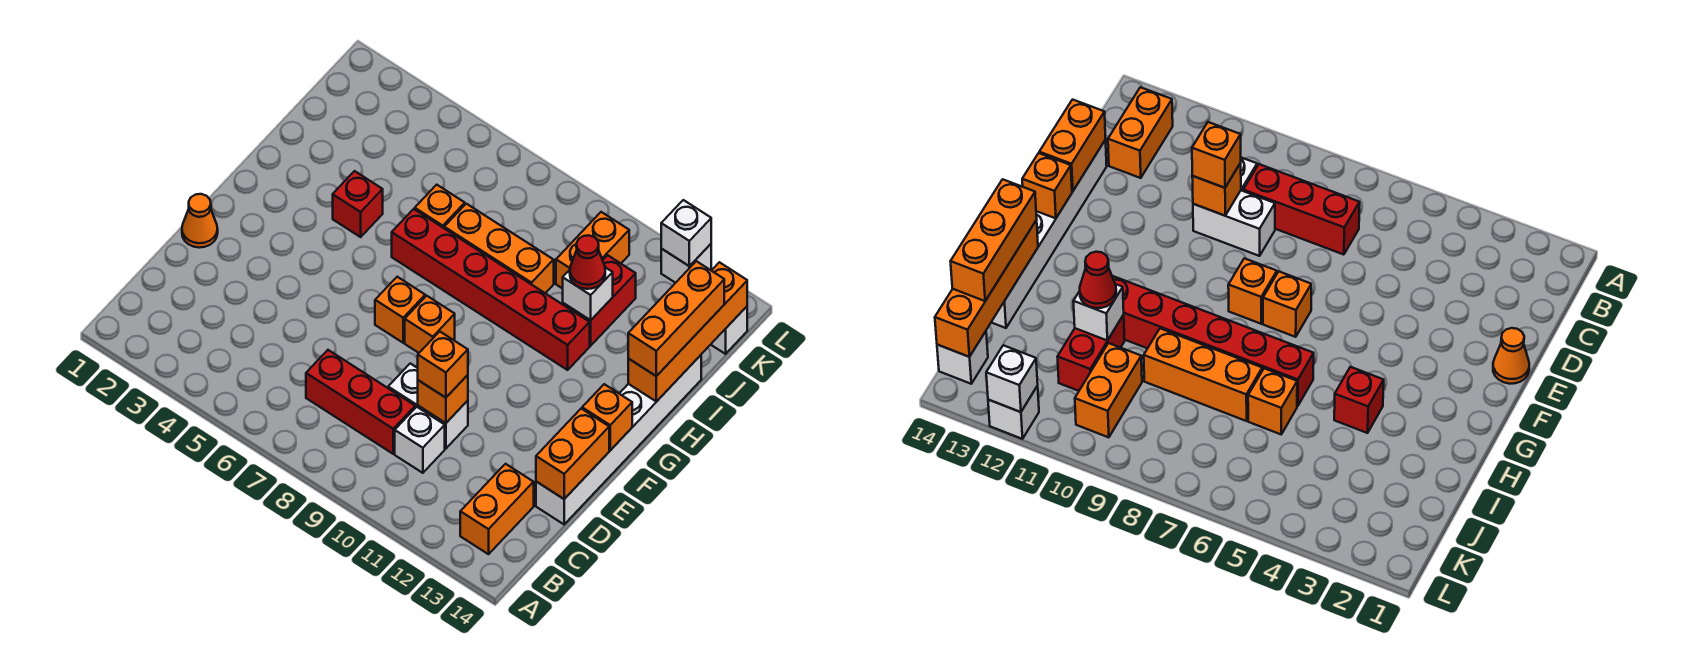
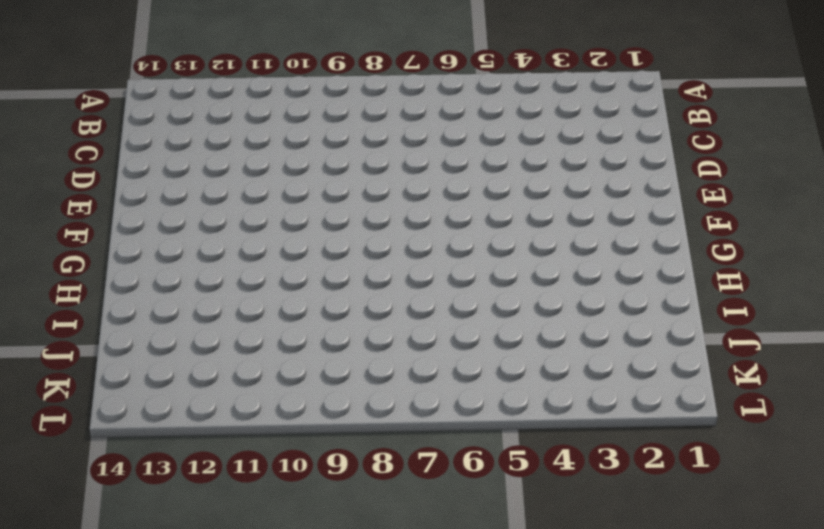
none -> orange brick B13:C13 level 1
none -> red brick C7:C9 level 1
none -> white brick C10 level 1

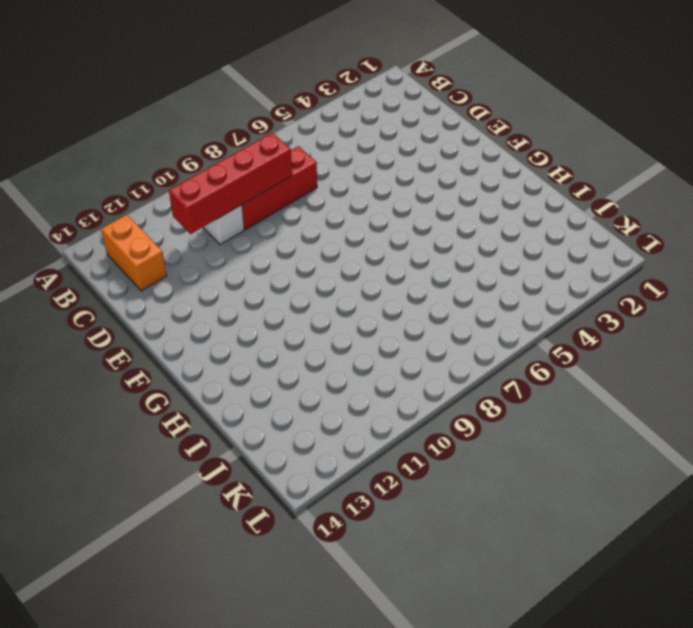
red brick C8:C11 level 2 -> none
none -> white brick D9:D10 level 1
none -> white brick D14:I14 level 1
none -> orange cone E1 level 1

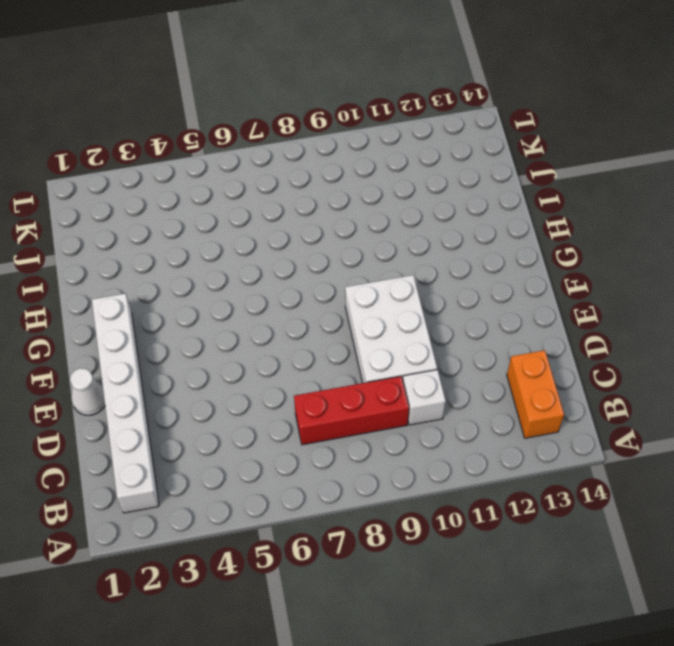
white brick B2:G2 level 1 -> white brick D14:I14 level 1
white brick D9:F10 level 1 -> white brick D9:D10 level 1
white cone E1 level 1 -> orange cone E1 level 1
none -> orange brick F7 level 1
none -> orange brick F8 level 1
none -> red brick H4 level 1

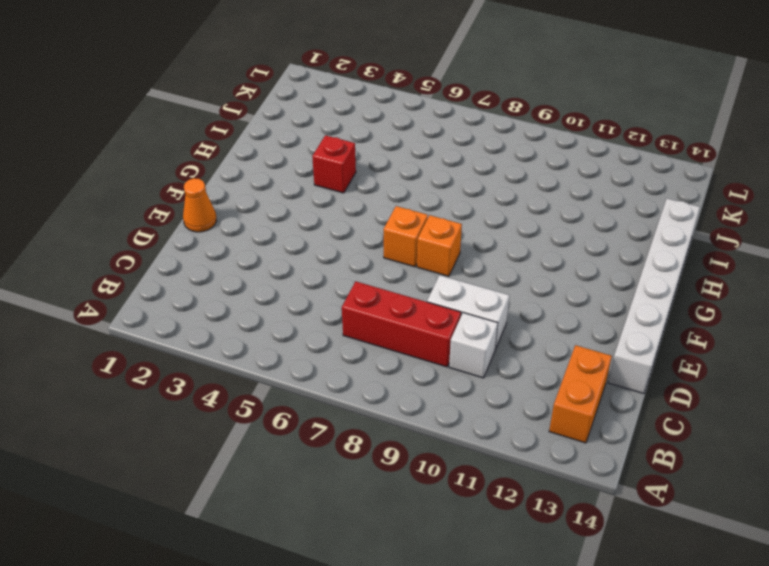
none -> red brick H6:H11 level 1
none -> orange brick I6 level 1
none -> orange brick I7:I9 level 1

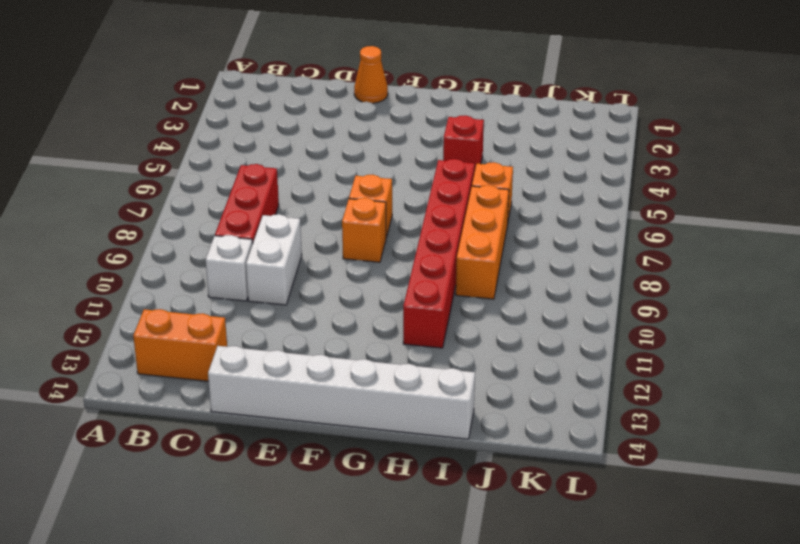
none -> red brick I11:J11 level 1
none -> orange brick J10:K10 level 1
none -> white brick K14 level 1

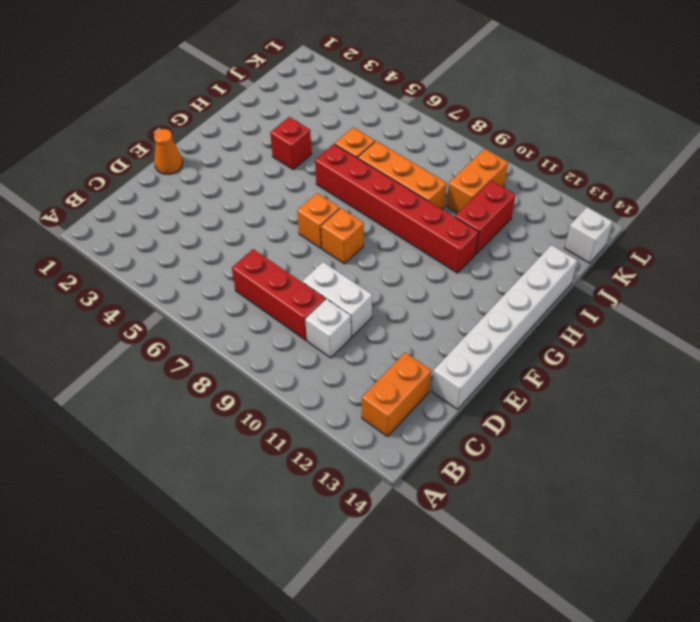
none -> white brick L12 level 1
none -> orange brick D10 level 2
none -> orange brick D14:E14 level 2

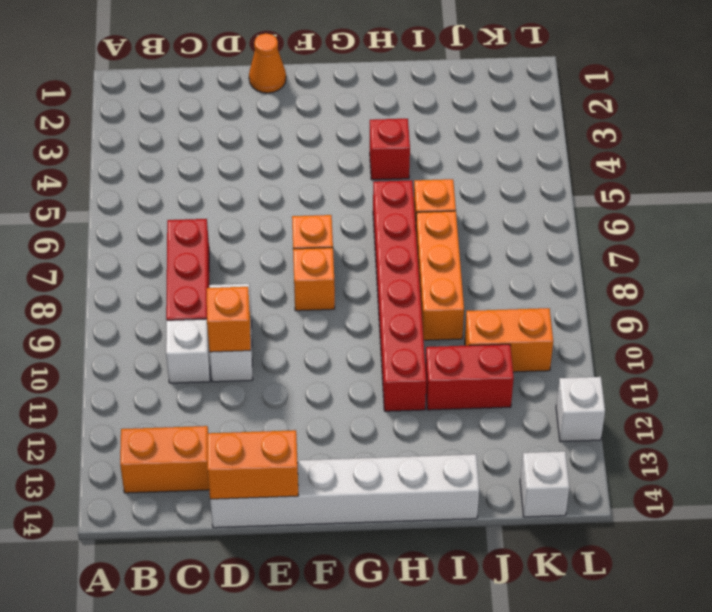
none -> orange brick F14 level 2
none -> orange brick H14:K14 level 2
none -> white brick I11 level 2

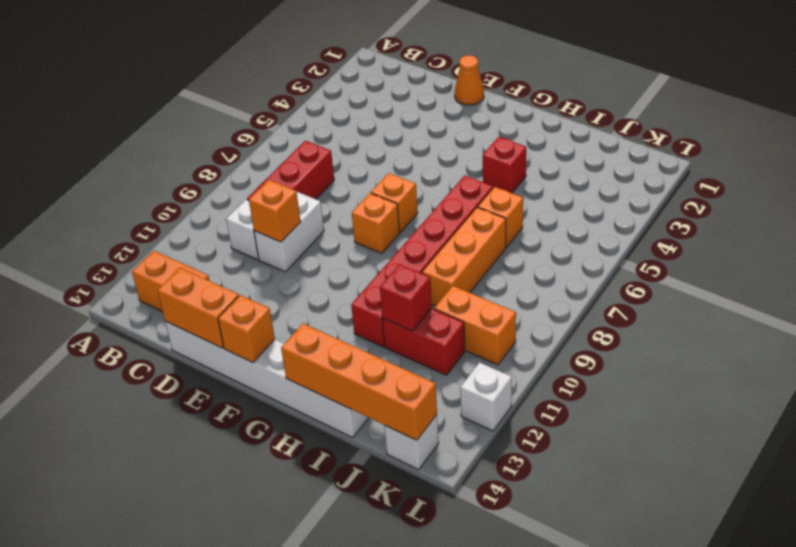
red brick I11 level 2 -> white brick I11 level 2
none -> white brick L12 level 2
none -> orange brick D10 level 3
none -> orange brick H14:J14 level 3

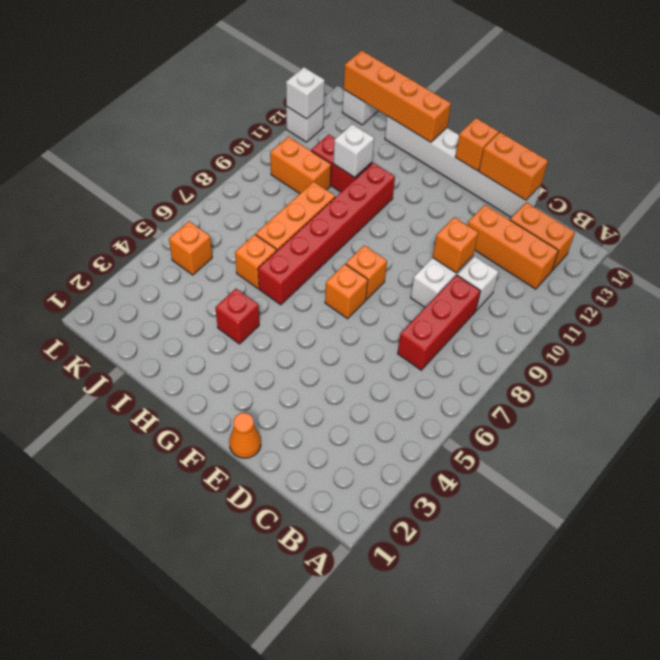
orange brick B12:D12 level 1 -> orange brick H14:J14 level 3
orange brick K5 level 1 -> orange brick D10 level 3
none -> red cone I11 level 3

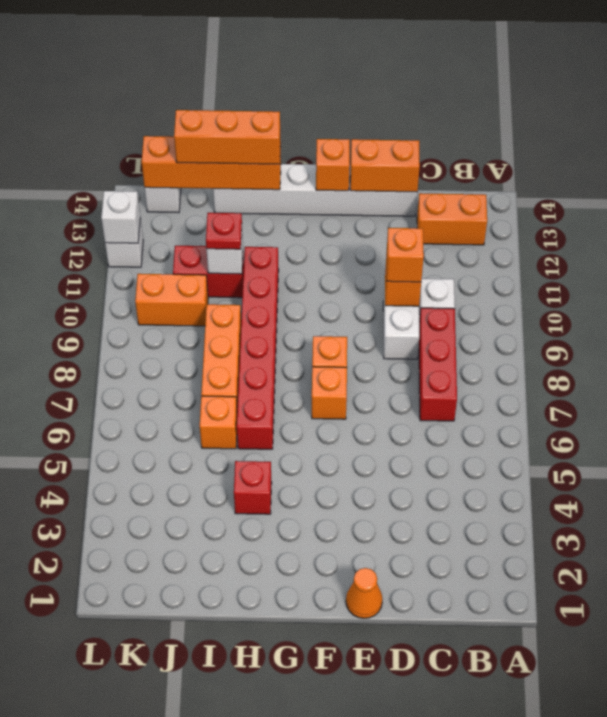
red plate I11 level 3 -> red cone I11 level 3

